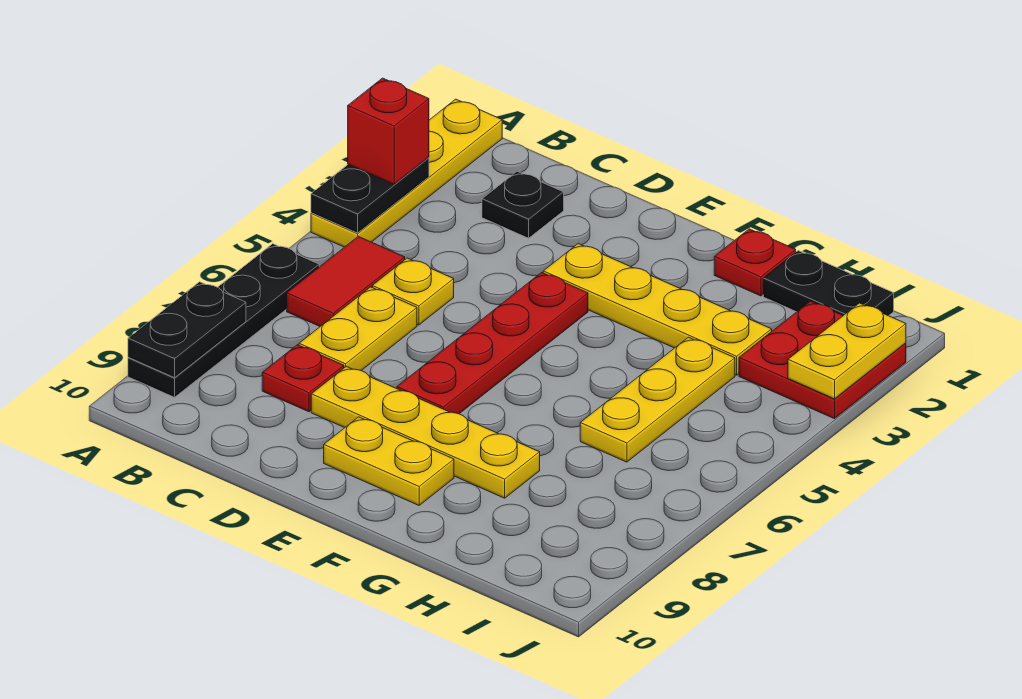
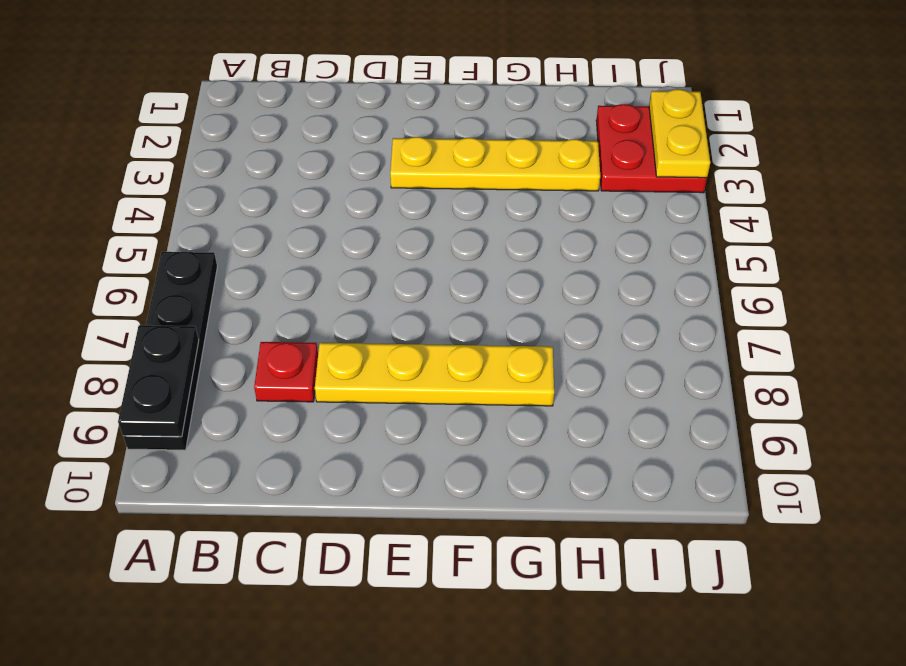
none -> yellow plate A1:A4 level 1
none -> red tile B5:B6 level 1
none -> black plate C2 level 1

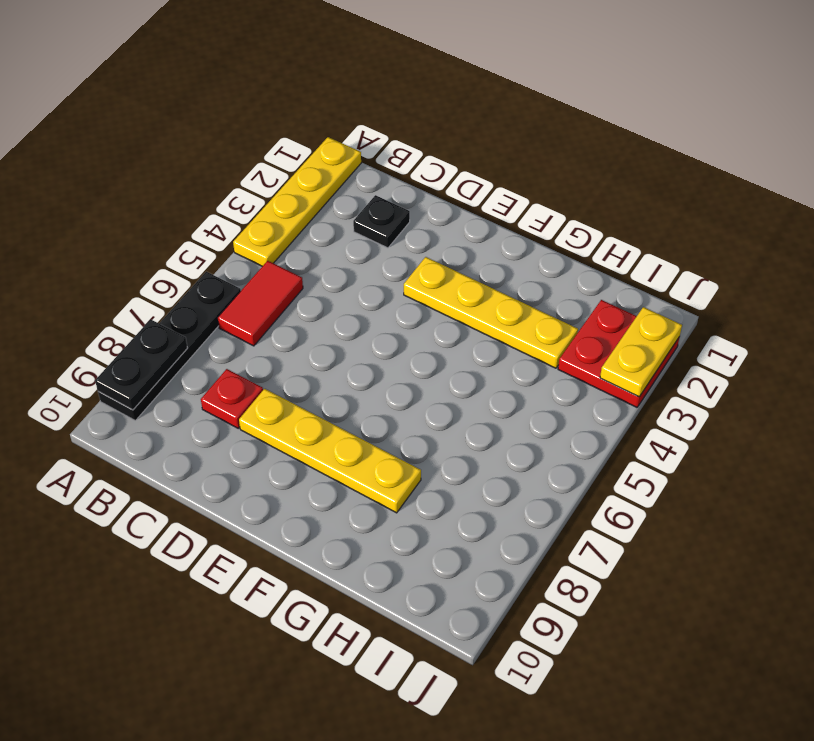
none -> yellow plate C5 level 1
none -> yellow plate C6:C7 level 1
none -> red plate E4:E7 level 1

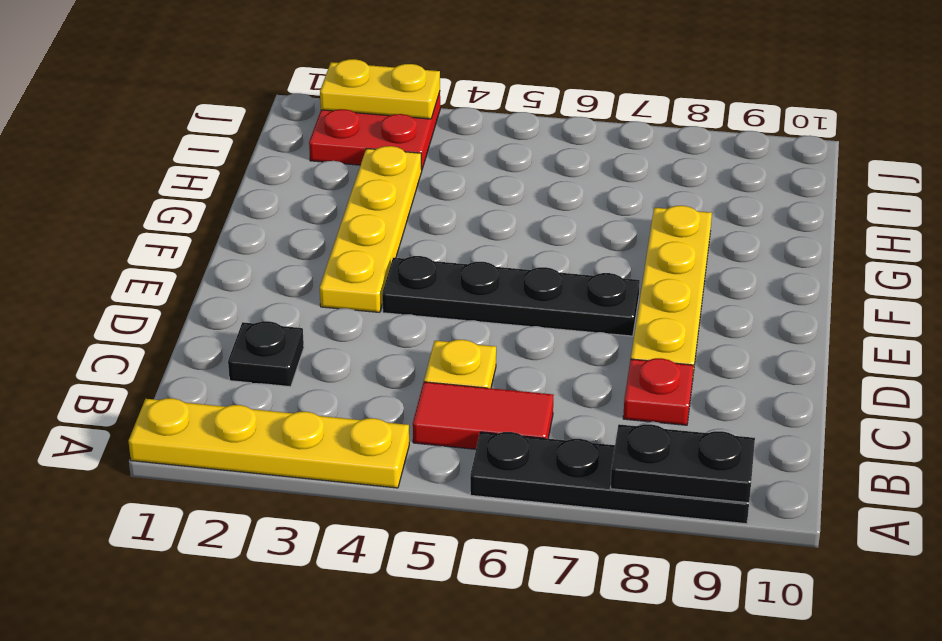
black plate E4:E7 level 1 -> red plate E4:E7 level 1
none -> yellow plate C6:C7 level 1
none -> yellow plate E9:F9 level 1
none -> red plate G1 level 1

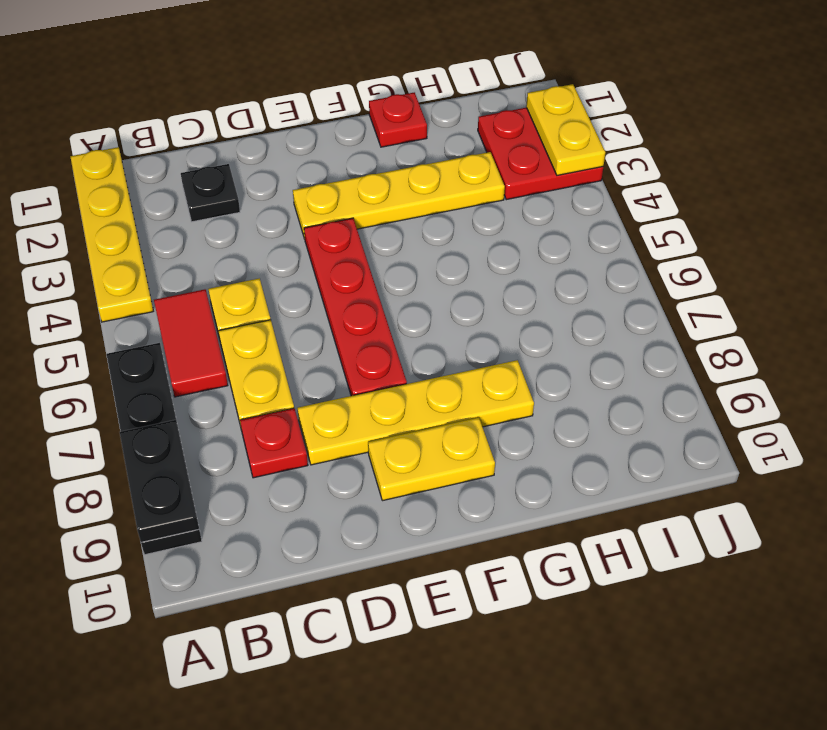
none -> black plate H1:I1 level 1
none -> yellow plate H4:H6 level 1
none -> black plate A3:A4 level 2

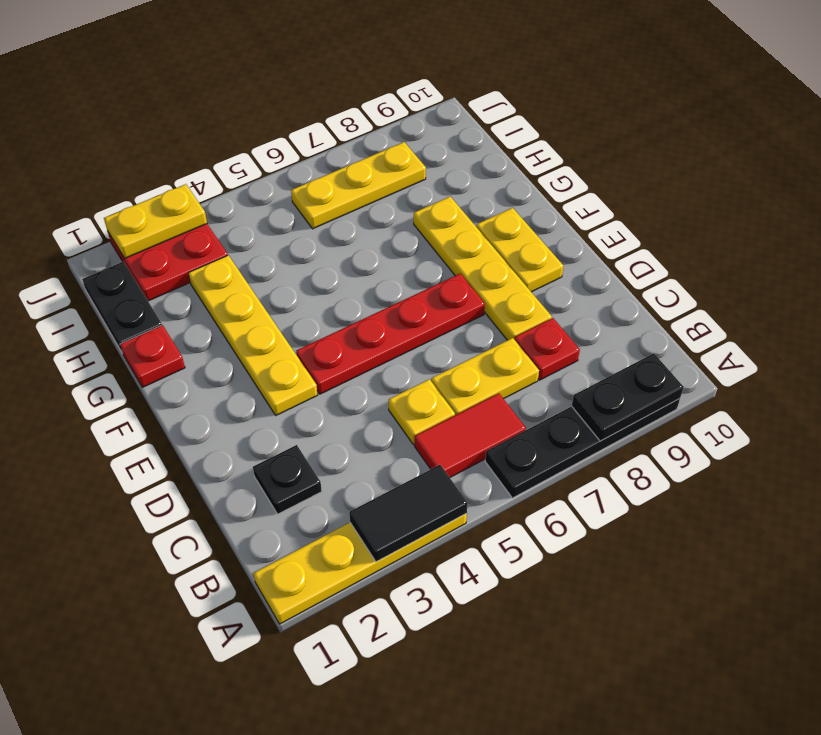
black tile A3:A4 level 2 -> black plate A3:A4 level 2
yellow plate I6:I8 level 1 -> yellow plate H4:H6 level 1
none -> red brick A3 level 3

